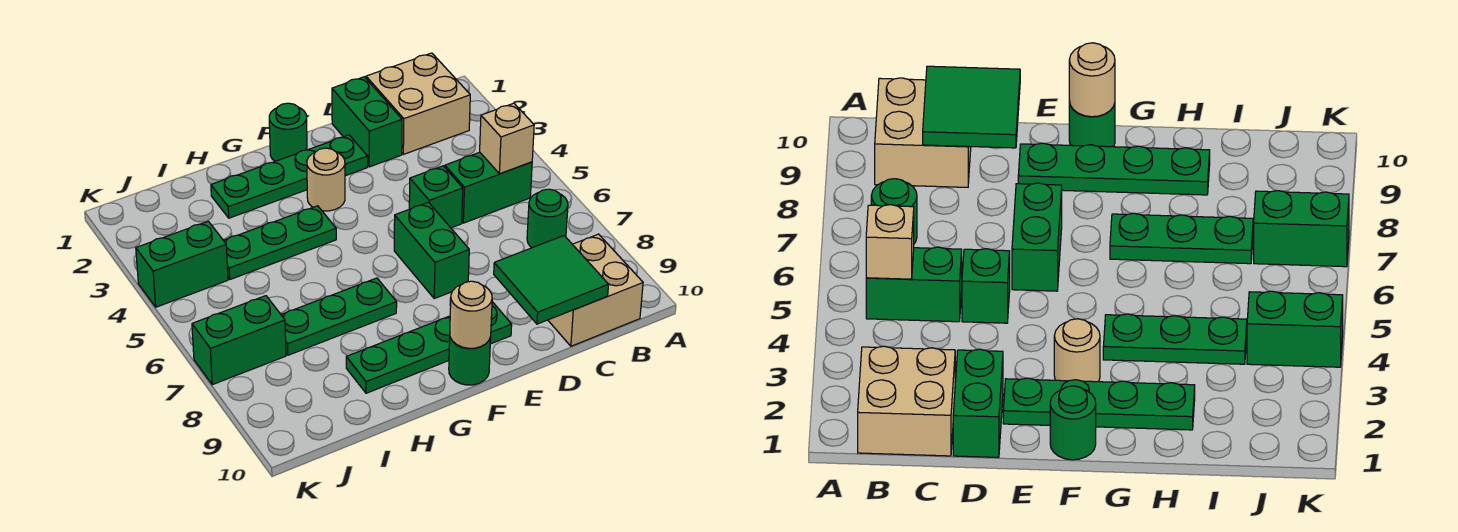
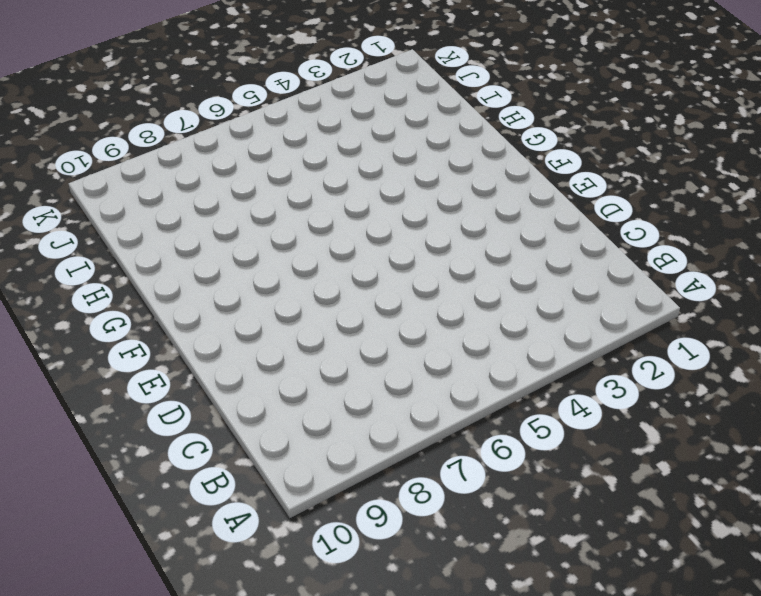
none -> tan brick B1:C2 level 1
none -> green brick B5:C5 level 1
none -> green round brick B7 level 1

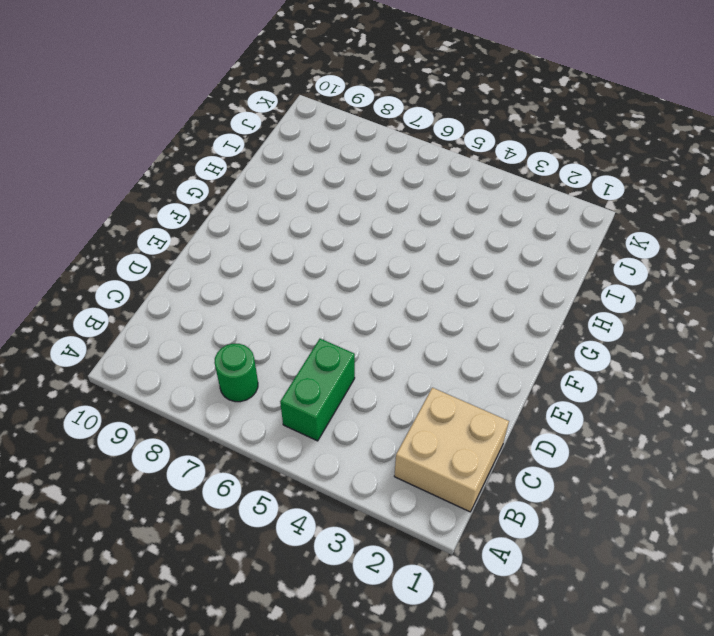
none -> tan brick B9:C10 level 1
none -> green brick D1:D2 level 1
none -> green brick D5 level 1

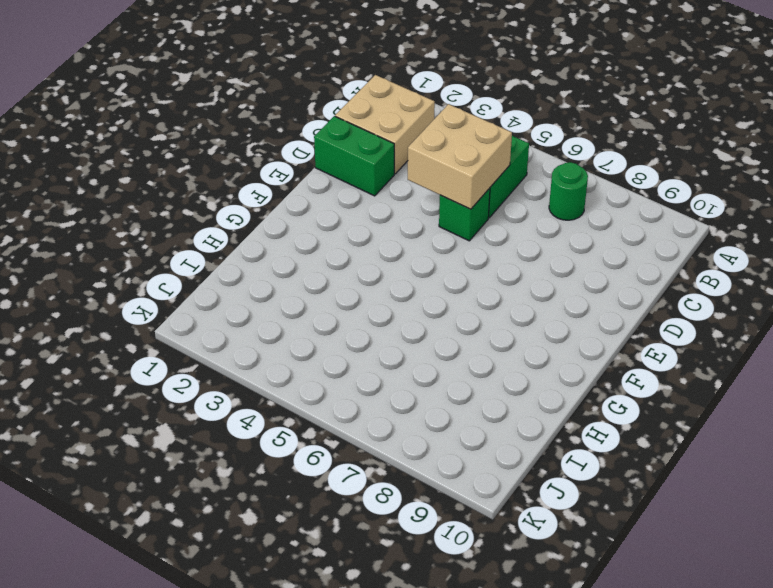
tan brick C4:D5 level 2 -> tan brick B9:C10 level 1
none -> green plate E2:H2 level 1
none -> green brick E6:E7 level 1
none -> green plate E9:H9 level 1

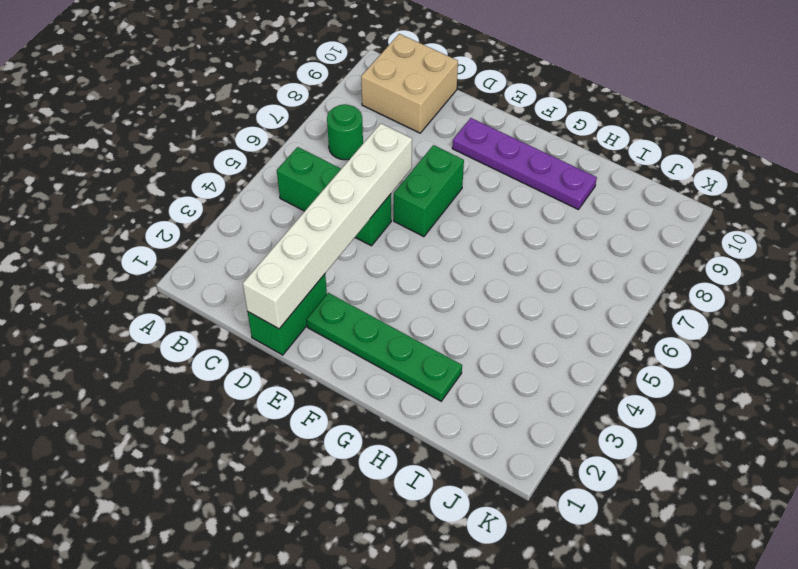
white brick D1:D6 level 2 -> none
purple plate E9:H9 level 1 -> green plate E9:H9 level 1
none -> tan brick B1:C2 level 1
none -> green round brick F1 level 1
none -> tan round brick F3 level 1

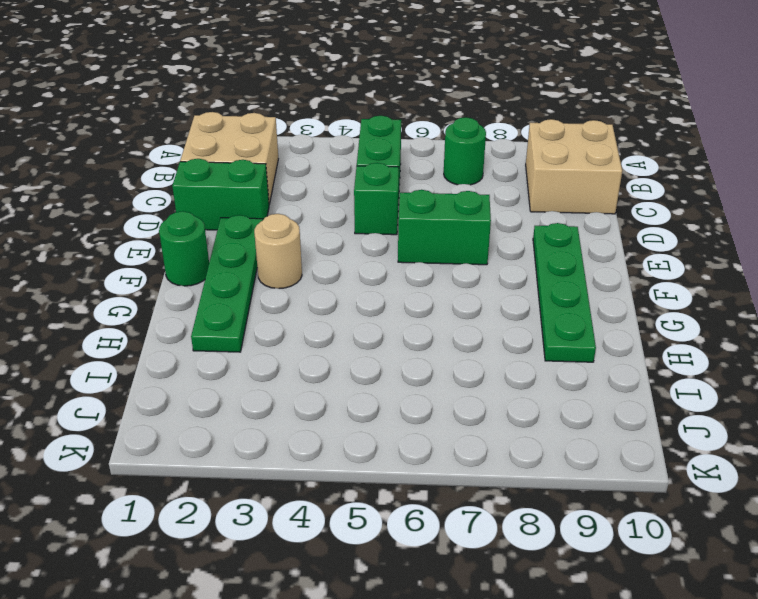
none -> green round brick F10 level 1
none -> green plate G4:I4 level 1
none -> green plate G7:I7 level 1

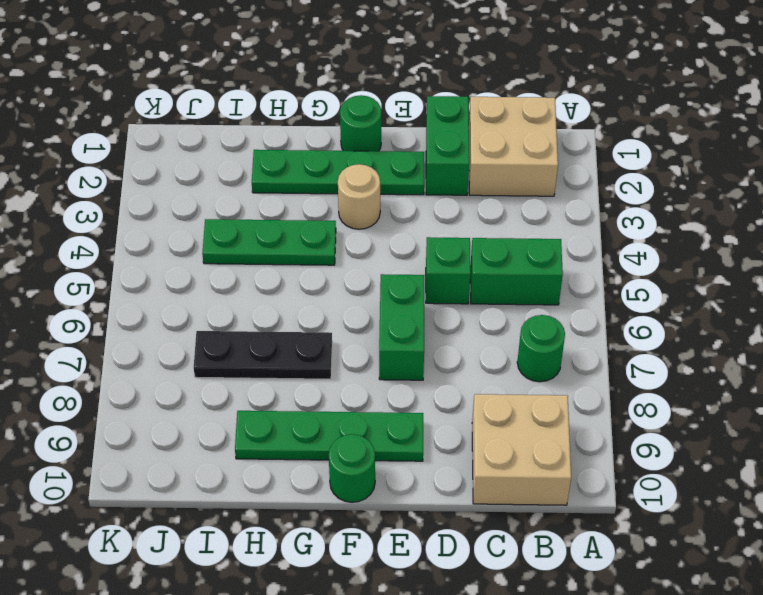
black plate G7:I7 level 1 -> green plate G7:I7 level 1
none -> green brick J4:K4 level 1
none -> green brick J7:K7 level 1
none -> tan brick B5 level 2

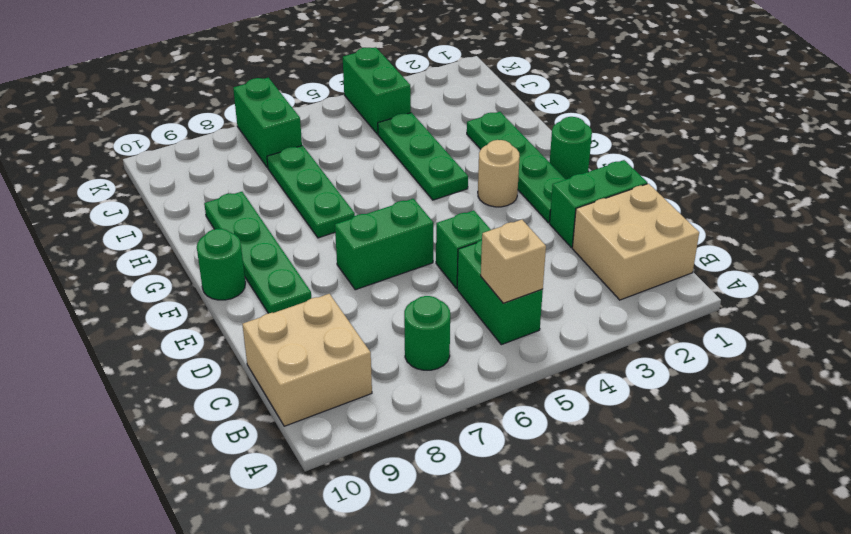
none -> green tile C9:D10 level 2
none -> tan round brick F10 level 2

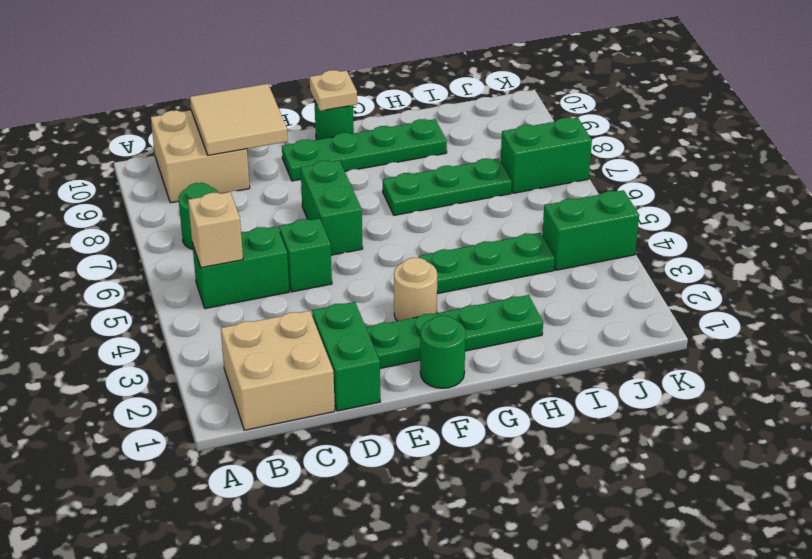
tan tile C9:D10 level 2 -> green tile C9:D10 level 2
tan plate F10 level 2 -> tan round brick F10 level 2

